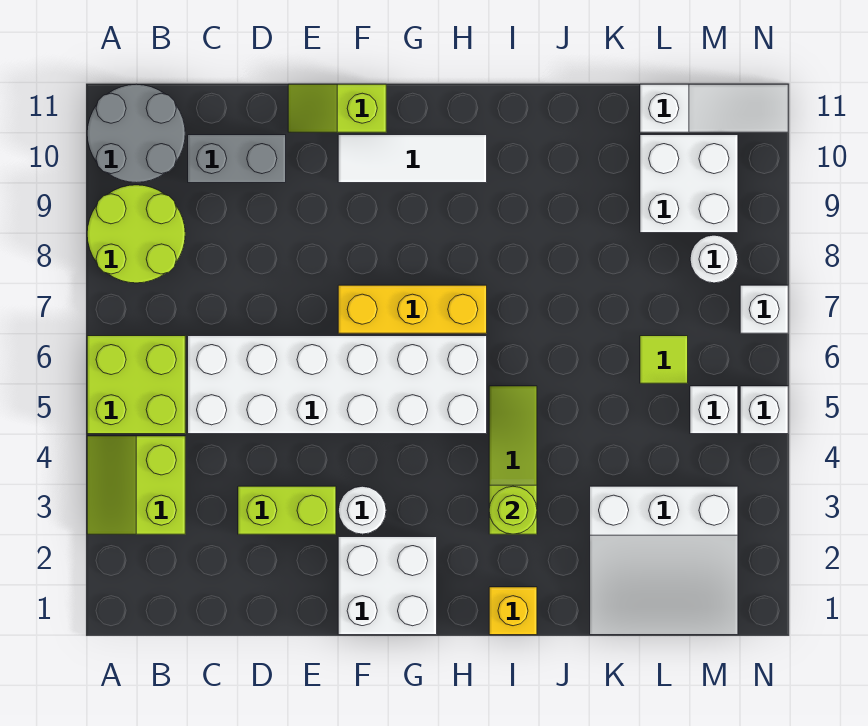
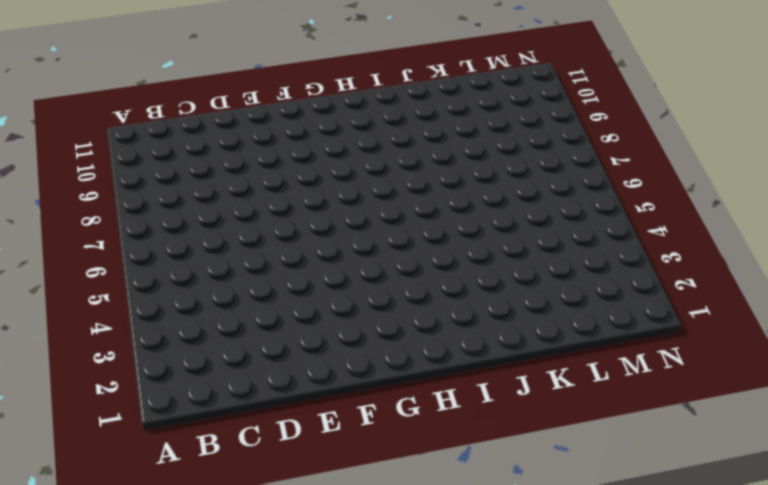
none -> lime slope A3:B4 level 1 top B
none -> lime brick A5:B6 level 1
none -> lime round brick A8:B9 level 1

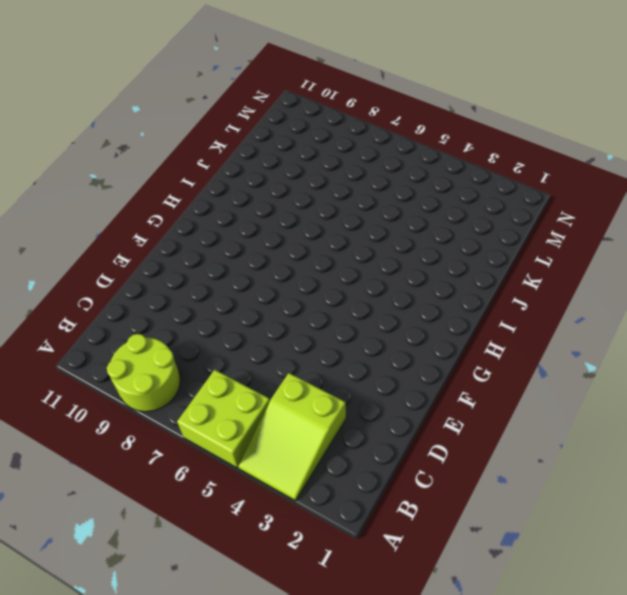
lime slope A3:C4 level 1 top C -> lime slope A3:B4 level 1 top B
none -> grey round brick A10:B11 level 1
none -> white brick C5:H6 level 1
none -> grey brick C10:D10 level 1

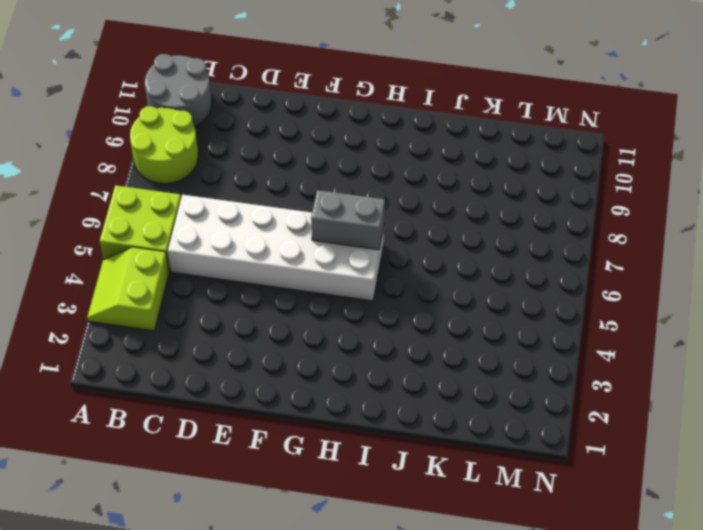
grey brick G6:H6 level 2 -> grey brick C10:D10 level 1
none -> lime brick D3:E3 level 1
none -> lime slope E11:F11 level 1 top F
none -> white brick F1:G2 level 1

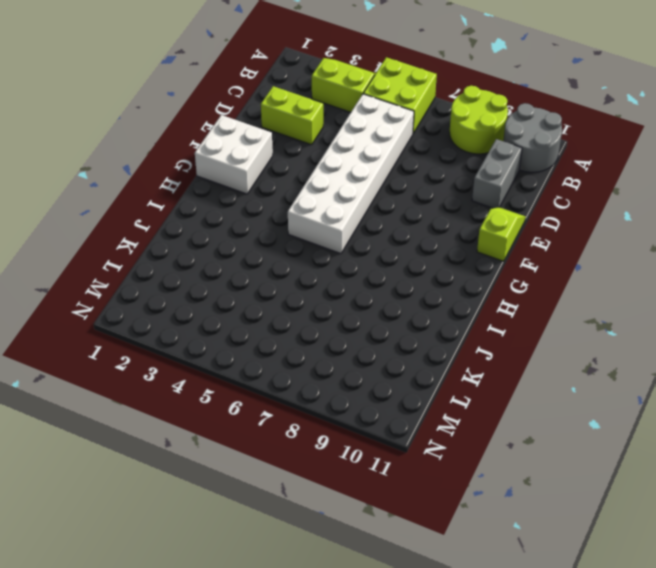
lime brick D2:D3 level 1 -> lime brick D3:E3 level 1
none -> white round brick F3 level 1
none -> yellow brick F7:H7 level 1
none -> white tile F10:H10 level 1

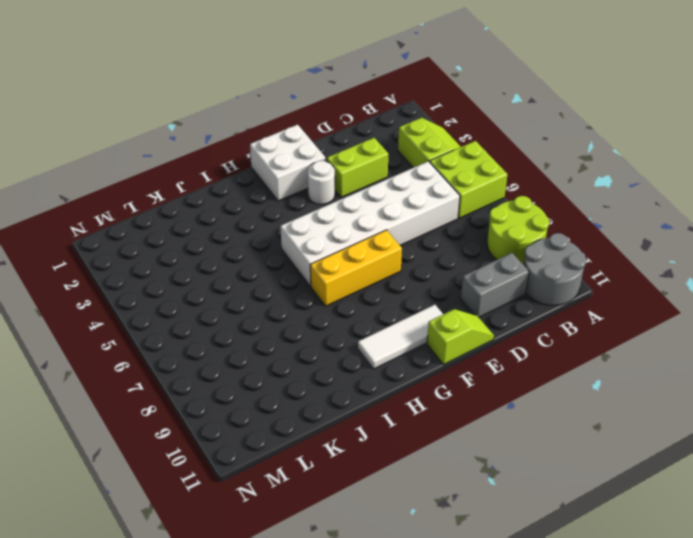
none -> yellow brick I1 level 1
none -> lime slope I3:I5 level 1 top 3
none -> white slope K1:M3 level 1 top 3

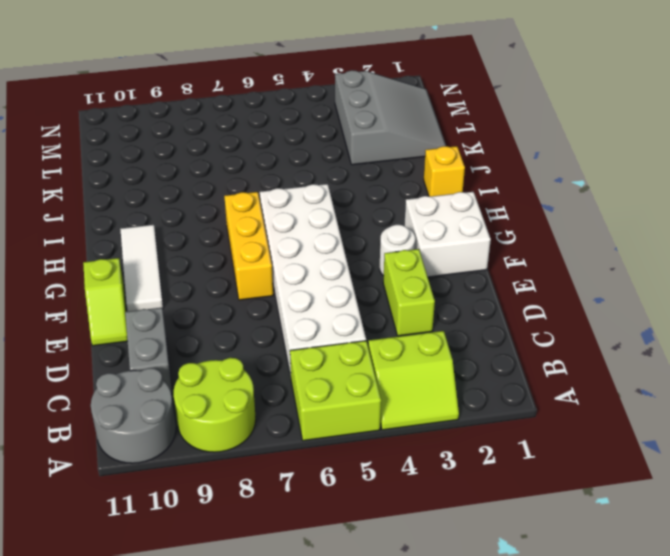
grey slope K1:M3 level 1 top 3 -> white slope K1:M3 level 1 top 3
none -> lime slope I3:I5 level 1 top 3
none -> lime tile L6 level 1
none -> white brick L9:M10 level 1

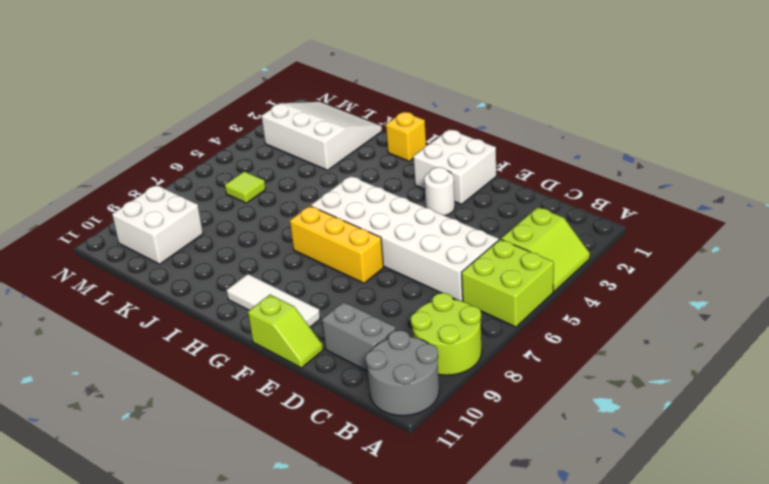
none -> lime brick D3:E3 level 1
none -> lime slope I3:I5 level 1 top 3
none -> white slope L11:N11 level 1 top L

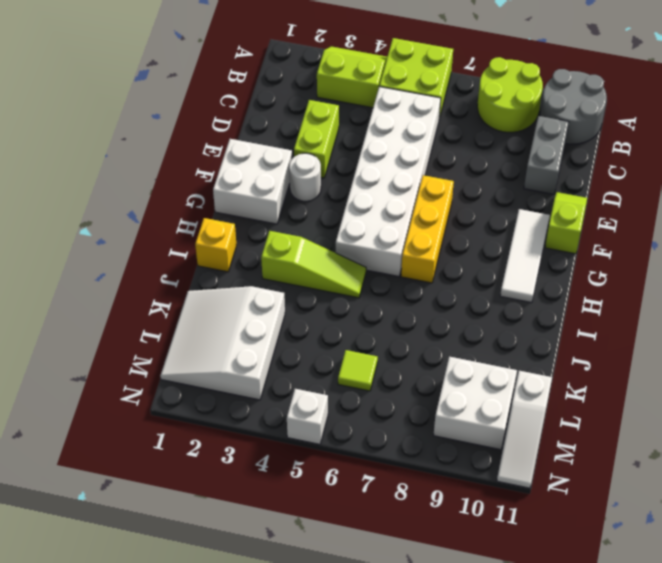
none -> white brick M5 level 1
none -> white round brick M8 level 1
none -> white brick N7 level 1

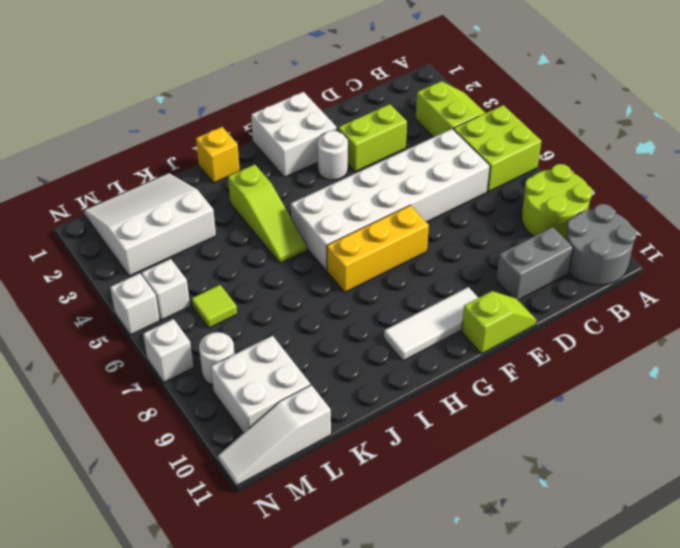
none -> lime round brick I3 level 2

